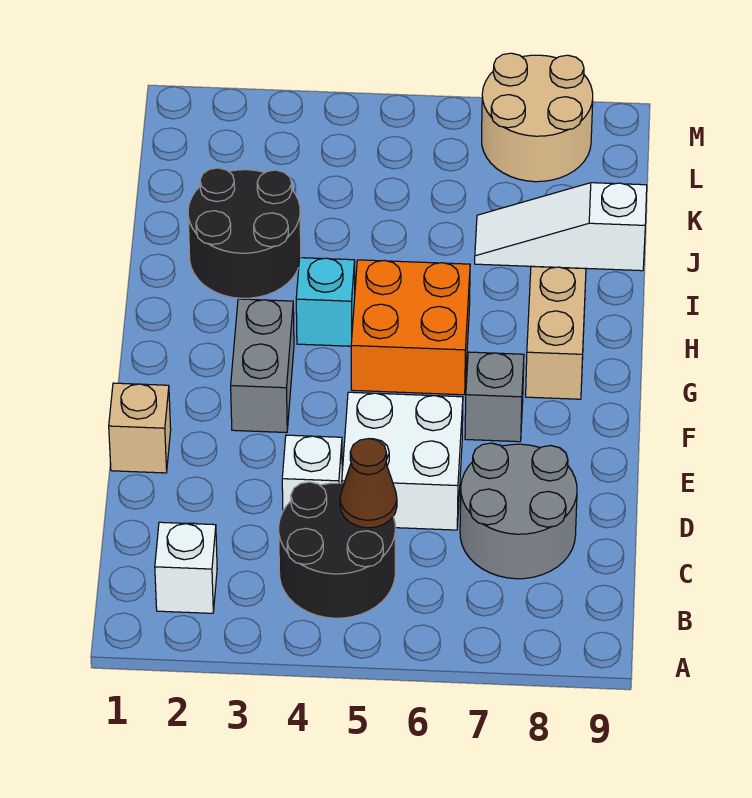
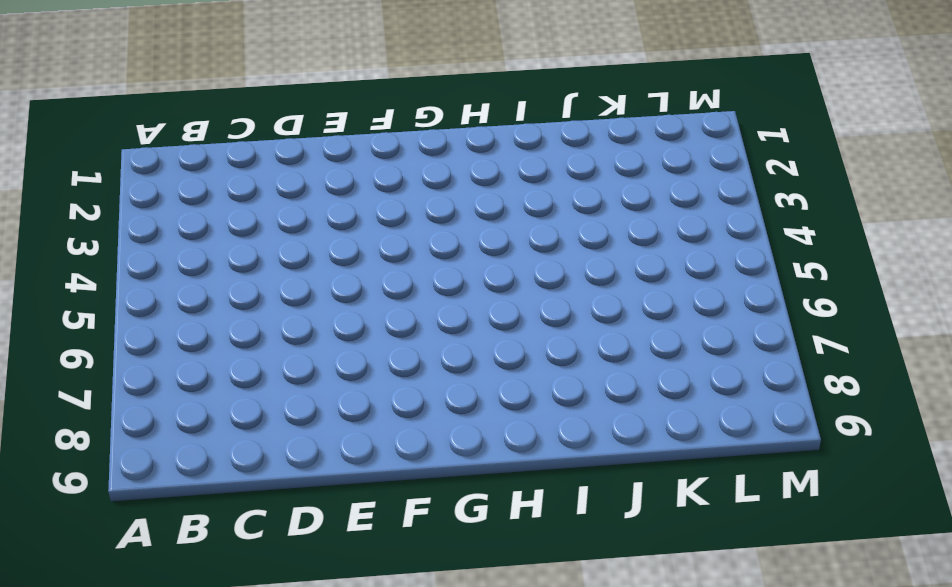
none -> white brick B2 level 1
none -> black round brick B4:C5 level 1
none -> grey round brick C7:D8 level 1

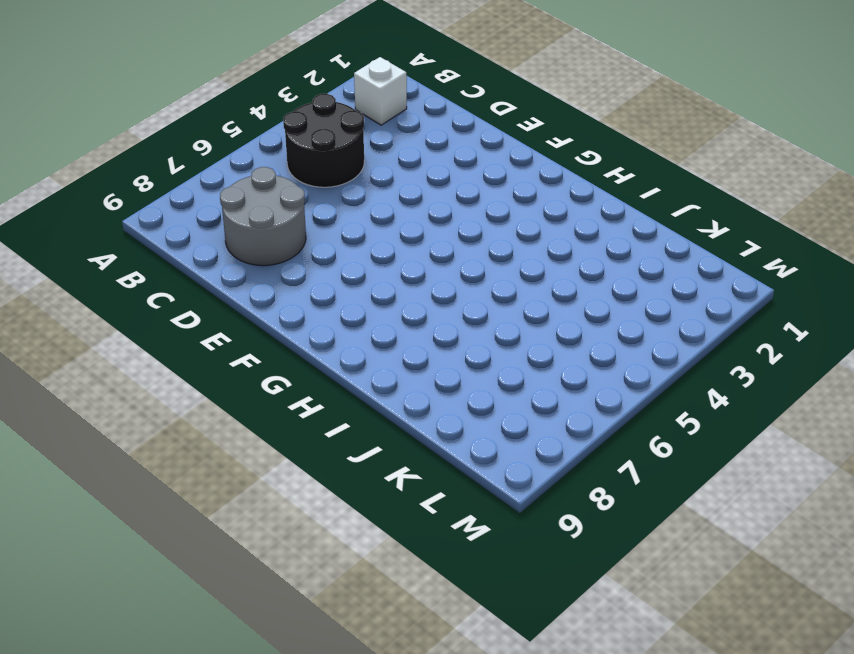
none -> white brick D4 level 1
none -> white brick D5:E6 level 1
none -> tan brick E1 level 1

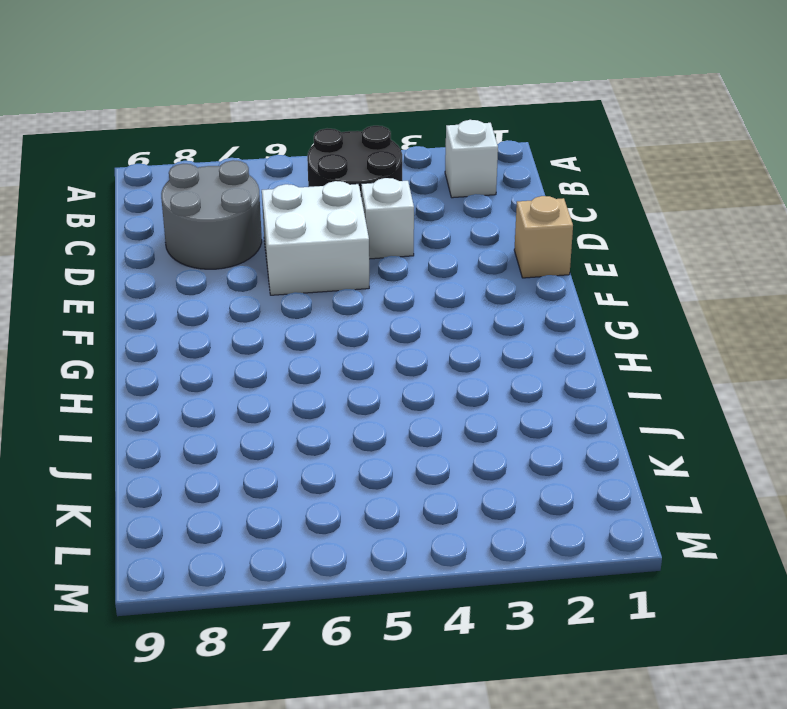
none -> grey brick F3:G3 level 1
none -> grey brick F7 level 1
none -> orange brick G5:H6 level 1

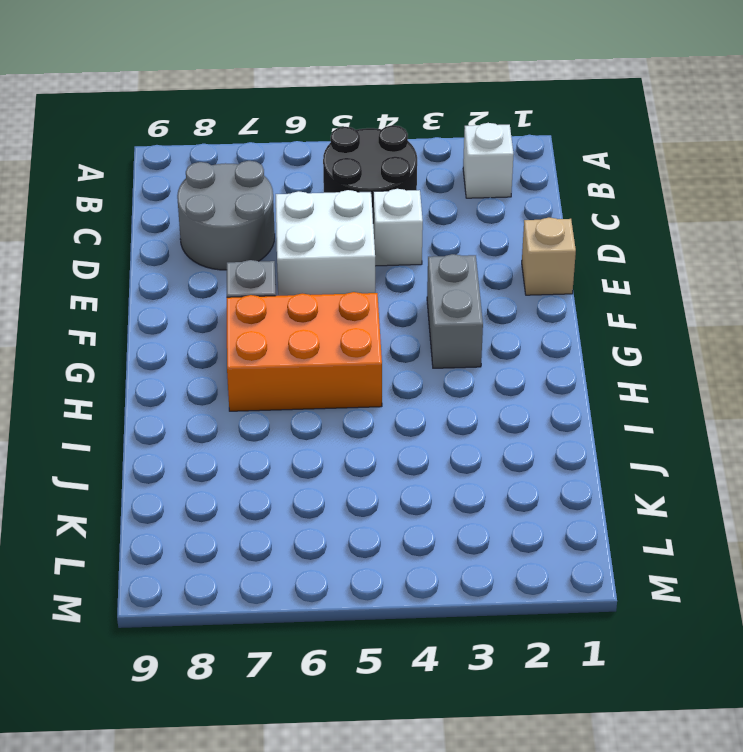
orange brick G5:H7 level 1 -> orange brick G5:H6 level 1
none -> tan brick G8:H8 level 1
none -> cyan brick H4 level 1
none -> black round brick I2:J3 level 1

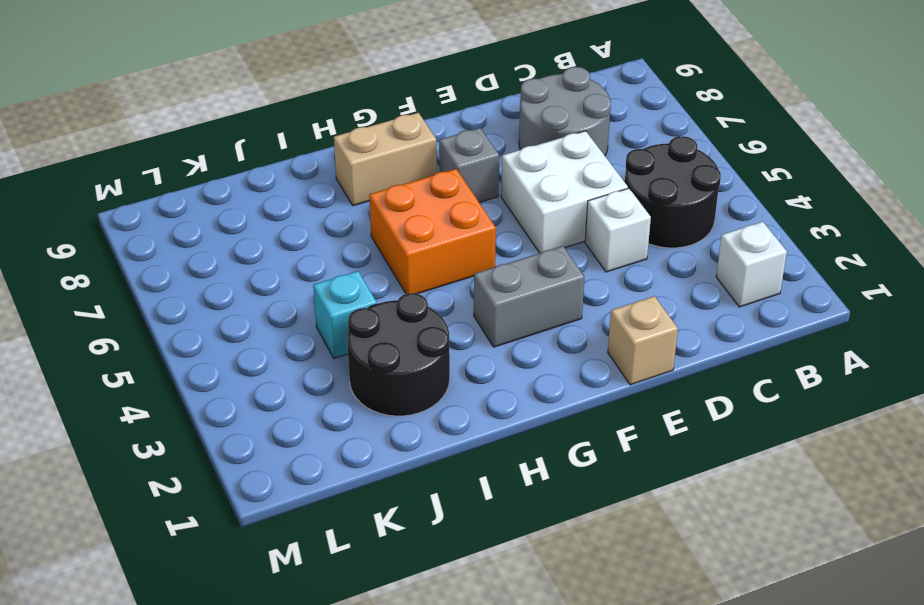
cyan brick J4 level 1 -> cyan brick H4 level 1
none -> white slope J7:J9 level 1 top 9
none -> tan round brick L7:M8 level 1
none -> brown cone C5 level 2

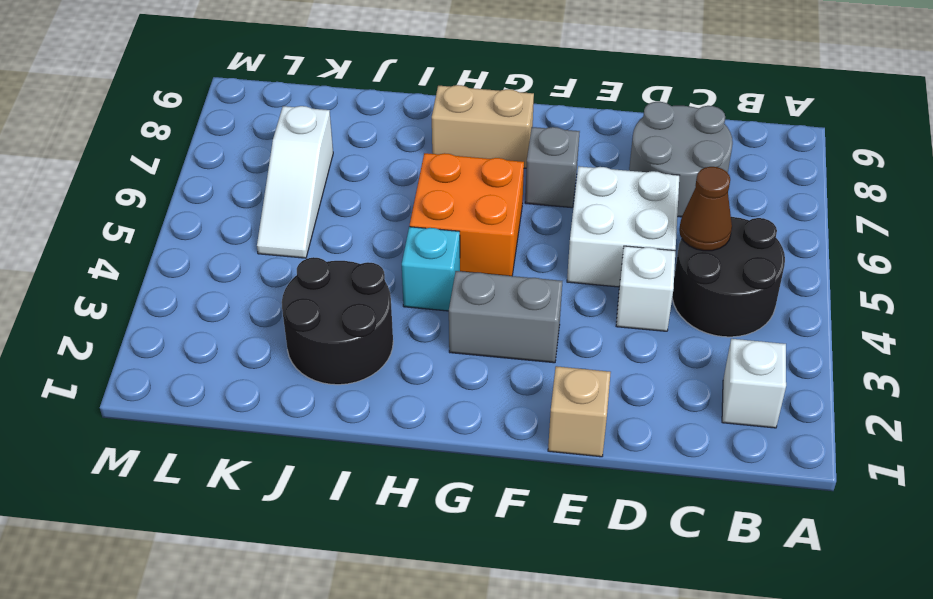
white slope K5:K7 level 1 top 7 -> white slope J7:J9 level 1 top 9
none -> tan round brick L7:M8 level 1

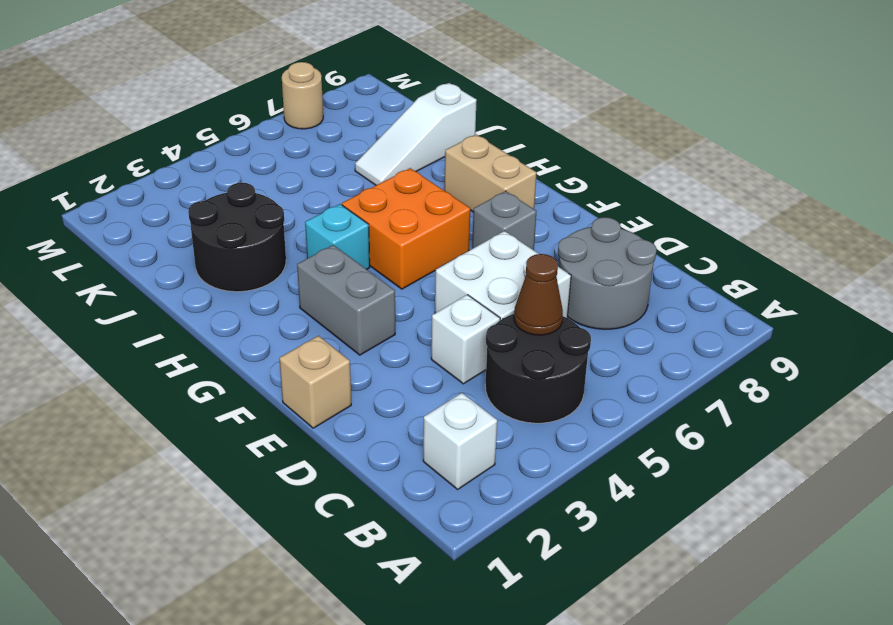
tan round brick M7 level 1 -> tan round brick L7:M8 level 1

